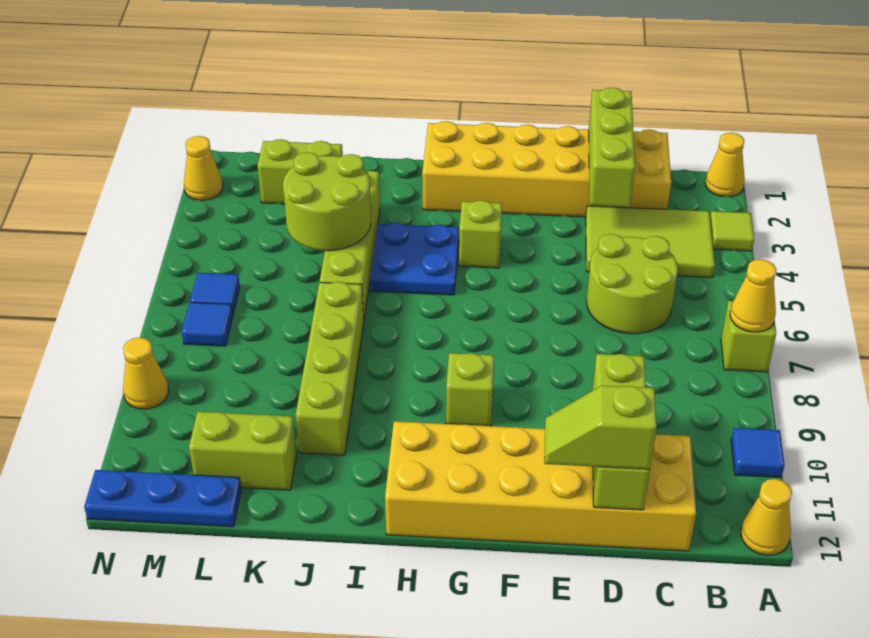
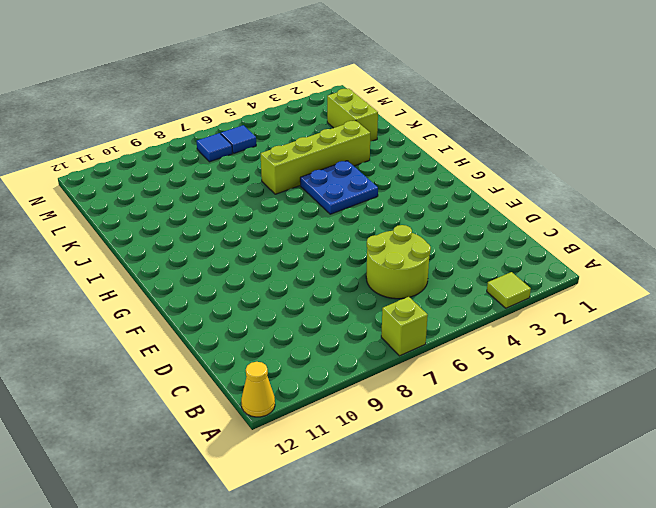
none -> yellow cone A1 level 1
none -> blue tile A10 level 1
none -> lime tile B3:D4 level 1

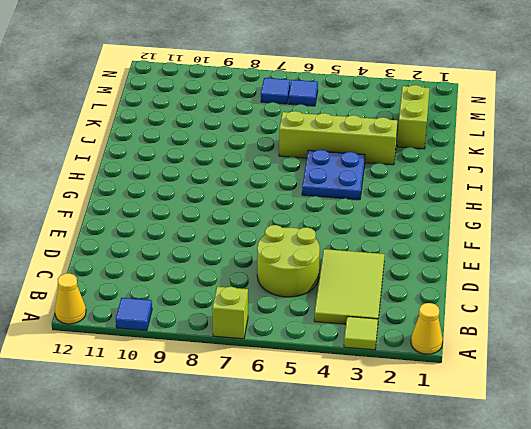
none -> yellow brick C1:H2 level 1
none -> yellow brick C11:H12 level 1
none -> lime brick G4 level 1

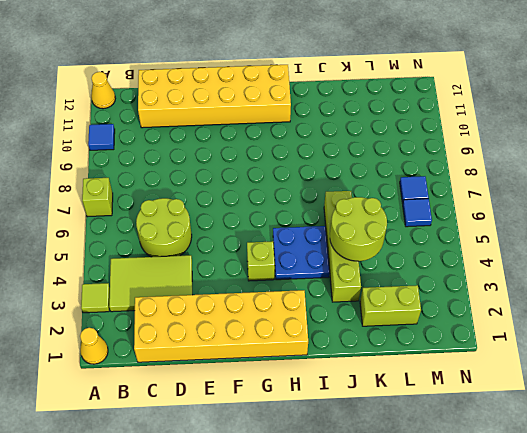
none -> lime brick G9 level 1
none -> lime brick J7:J10 level 1
none -> lime brick K11:L11 level 1

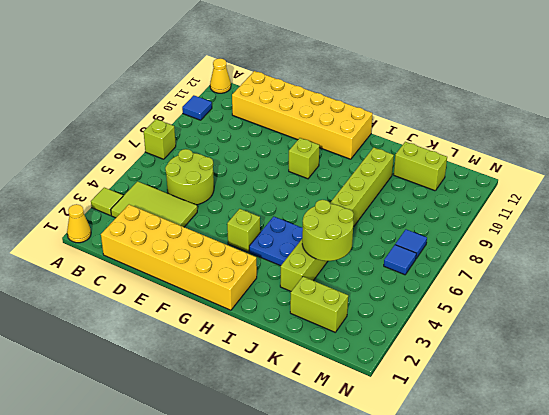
none -> blue plate L12:N12 level 1
none -> yellow cone N2 level 1
none -> yellow cone N9 level 1

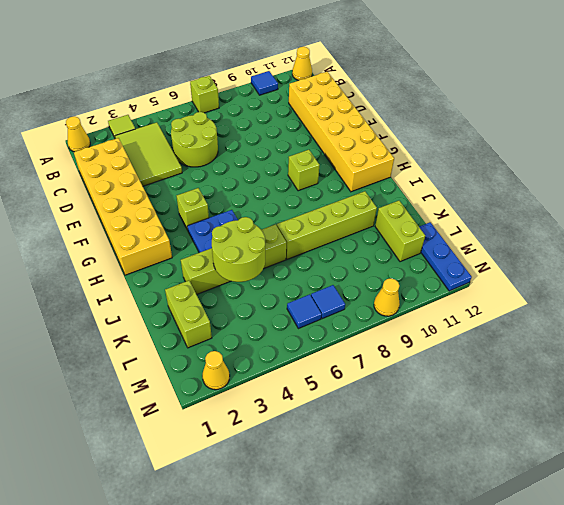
none -> yellow cone A7 level 2
none -> lime brick D1:D3 level 2
none -> lime brick D10:D12 level 2

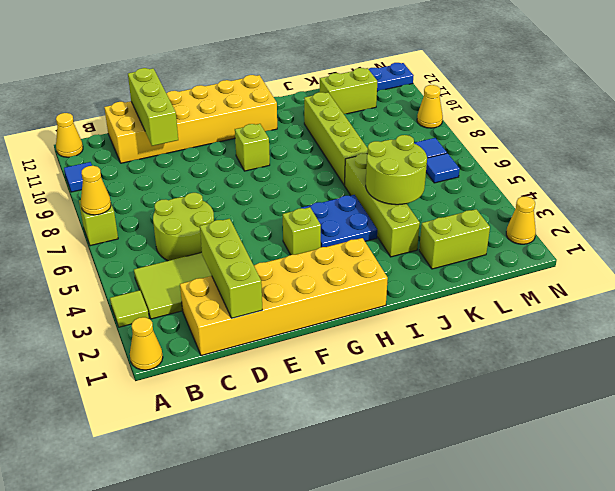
none -> lime slope D12:E12 level 3 top D

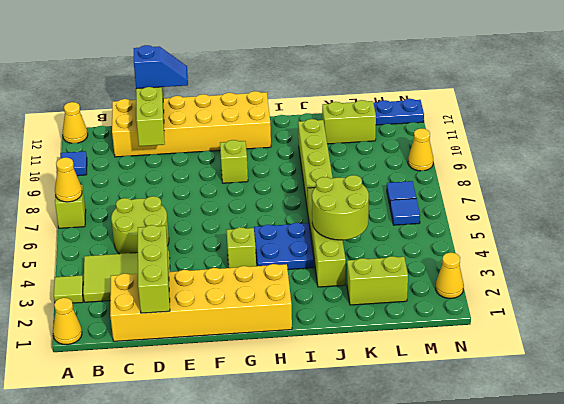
blue slope D12:E12 level 3 top D -> lime slope D12:E12 level 3 top D

